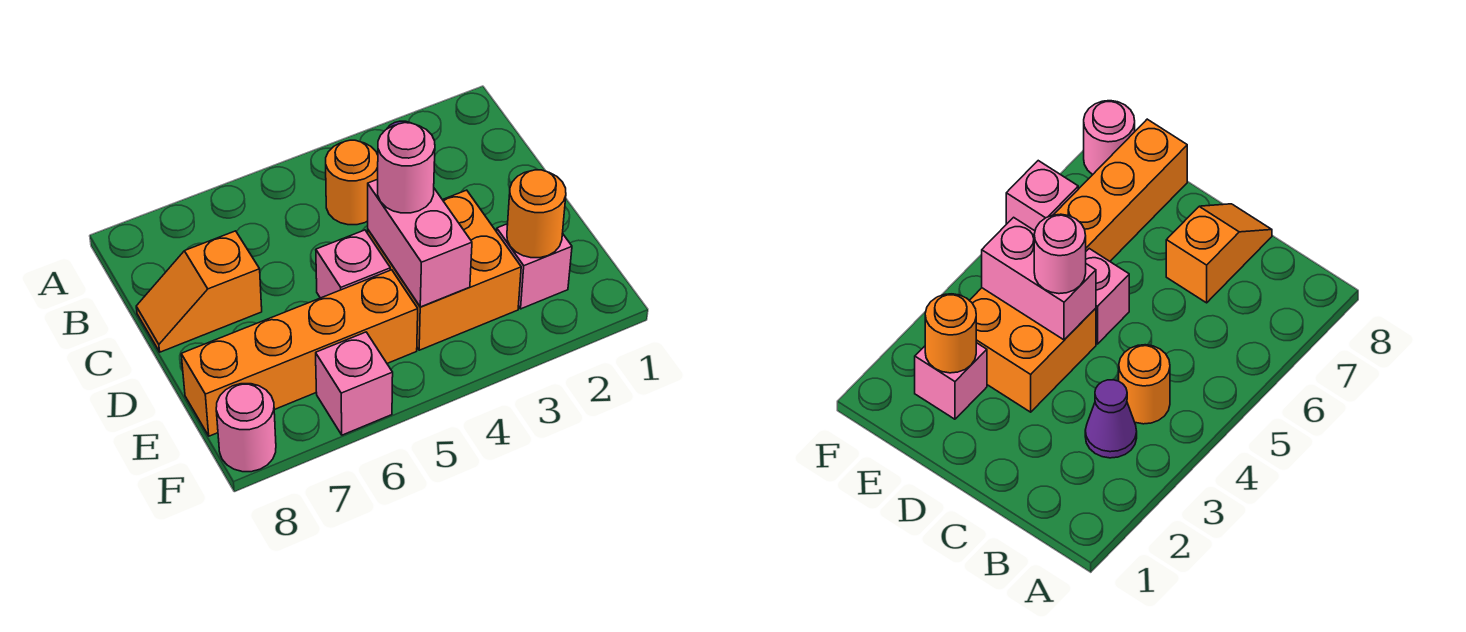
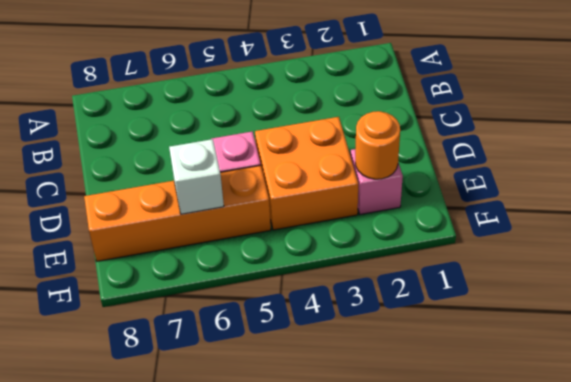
white brick E6 level 2 -> none
none -> purple cone B3 level 1
none -> orange round brick B4 level 1
none -> orange slope C7:C8 level 1 top 7

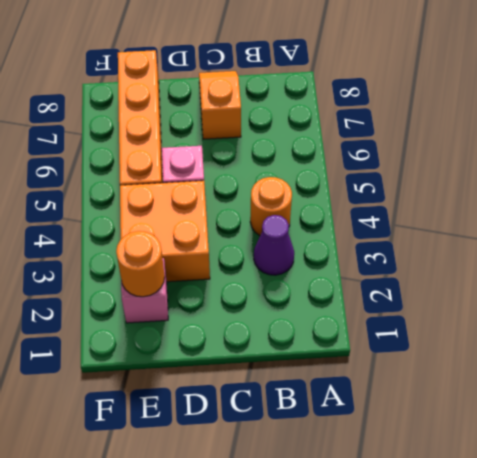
none -> pink brick F6 level 1
none -> pink round brick F8 level 1
none -> pink brick D4:E4 level 2

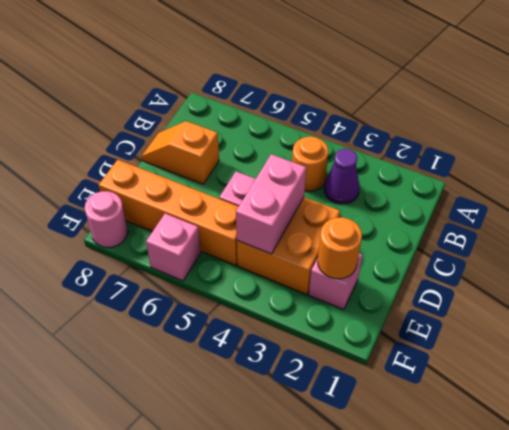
none -> pink round brick D4 level 3

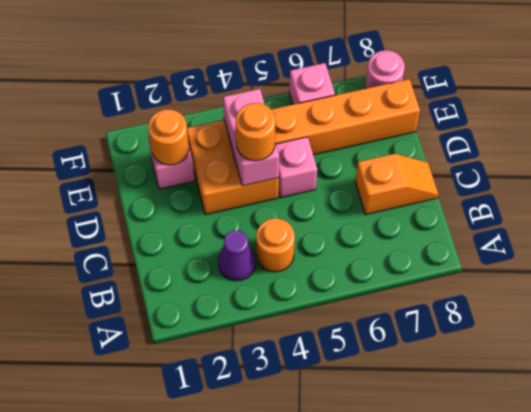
orange round brick D4 level 3 -> pink round brick D4 level 3

